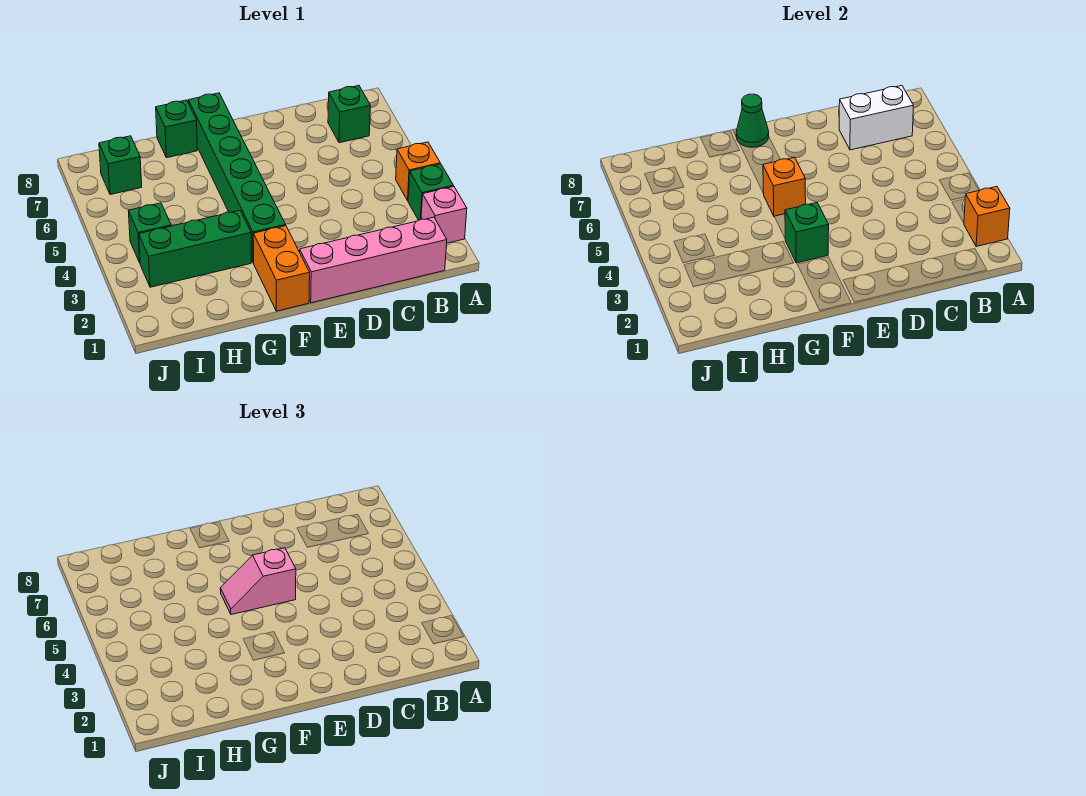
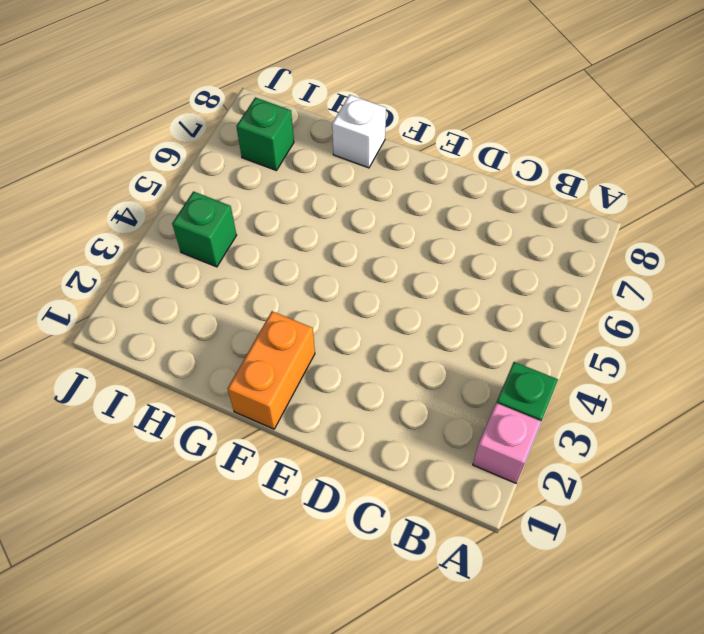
white brick G8 level 1 -> green brick G8 level 1
none -> orange brick A4 level 1
none -> pink brick B1:E1 level 1
none -> green brick B7 level 1

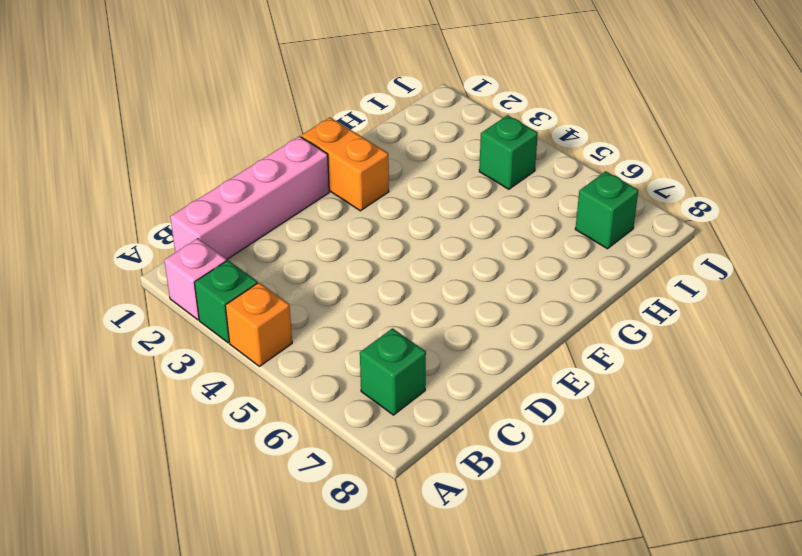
none -> green brick F3:F8 level 1
none -> green brick G3:I3 level 1
none -> green brick G8 level 1

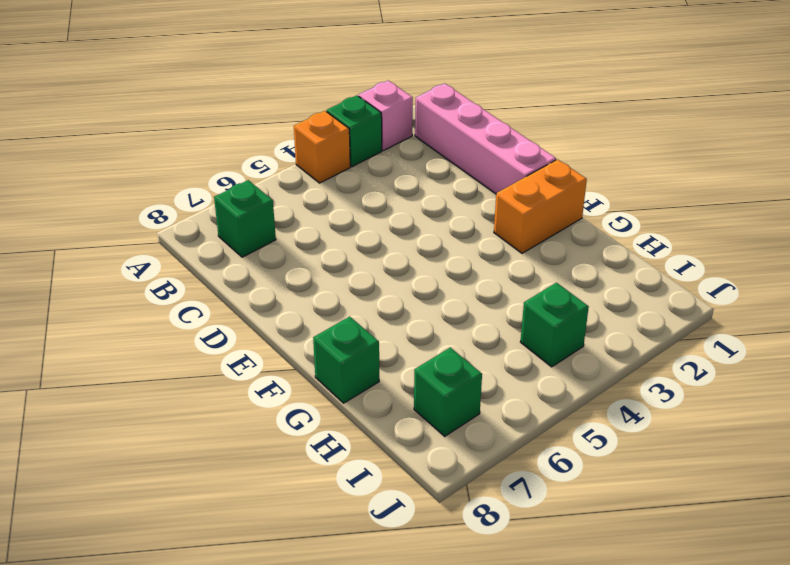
none -> green brick F3:F8 level 1
none -> green brick G3:I3 level 1
none -> orange brick A2 level 2

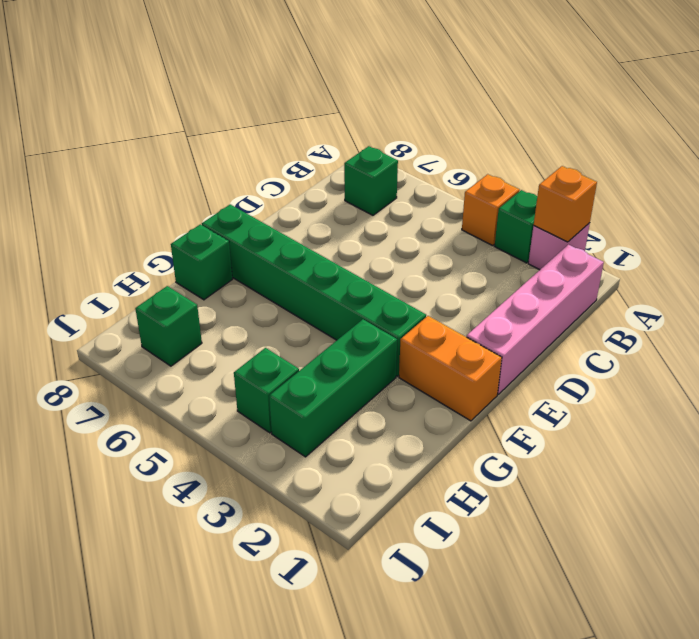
none -> white brick B7:C7 level 2
none -> green brick F3 level 2
none -> orange brick F5 level 2

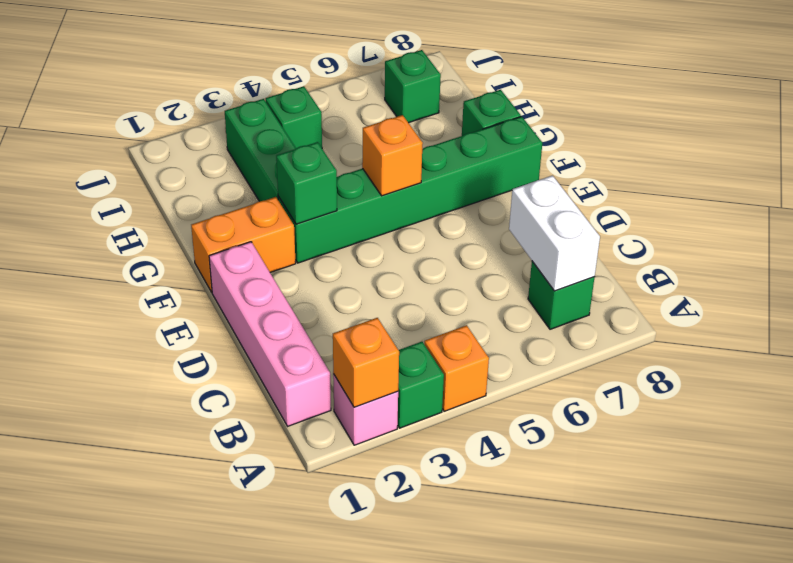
none -> green cone F8 level 2
none -> pink slope E5:F5 level 3 top E

